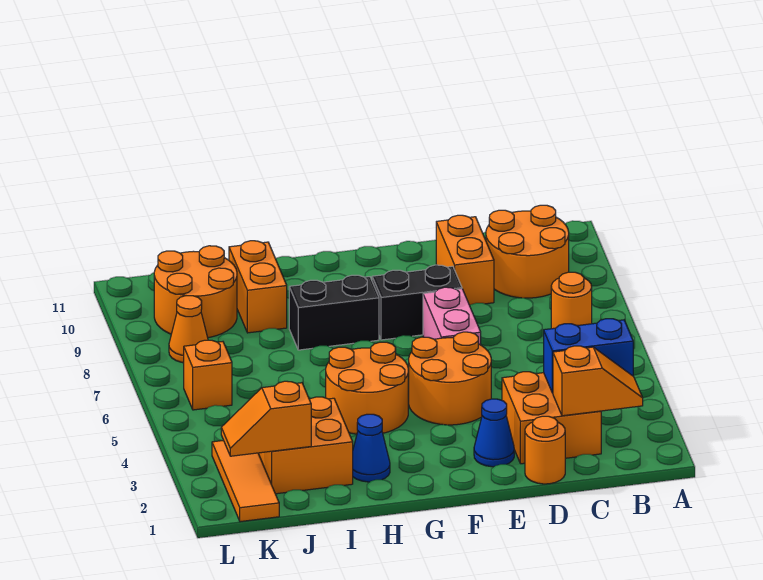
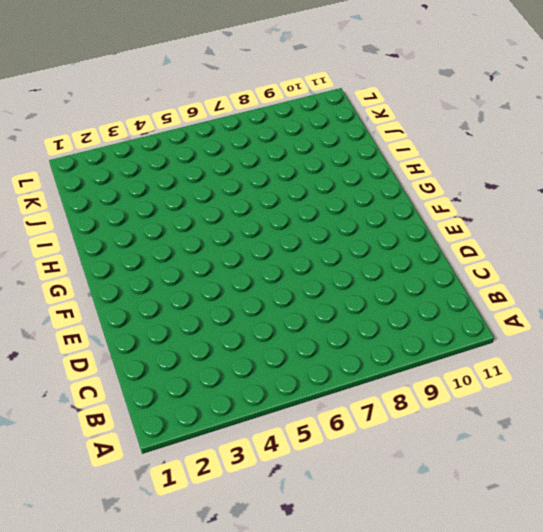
none -> orange round brick B7 level 1
none -> orange round brick B9:C10 level 1
none -> orange brick C2:D3 level 1

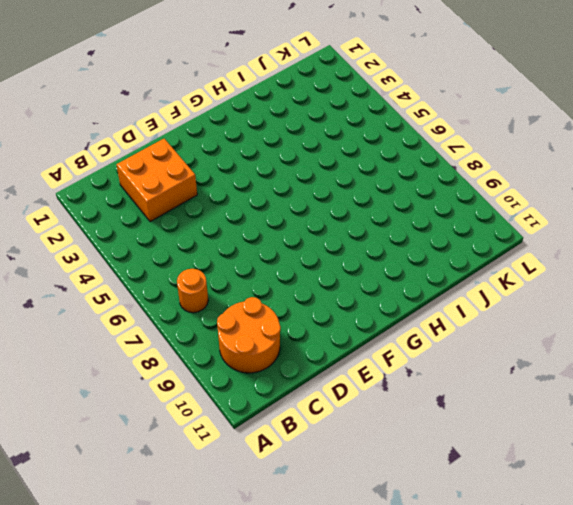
none -> orange round brick D1 level 1
none -> orange brick D9:D10 level 1
none -> blue cone E2 level 1

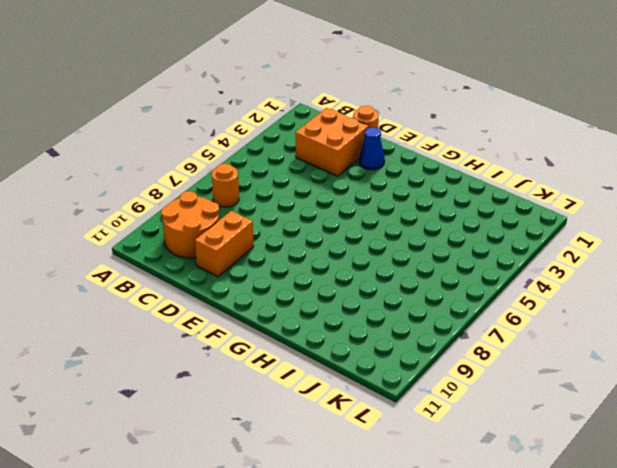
none -> orange round brick E4:F5 level 1
none -> pink brick E6:E7 level 1
none -> black brick E8:F8 level 1

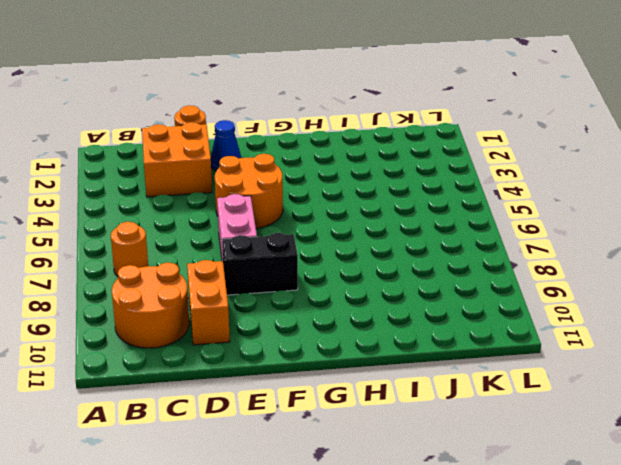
none -> orange round brick G4:H5 level 1
none -> black brick G8:H8 level 1
none -> blue cone H2 level 1

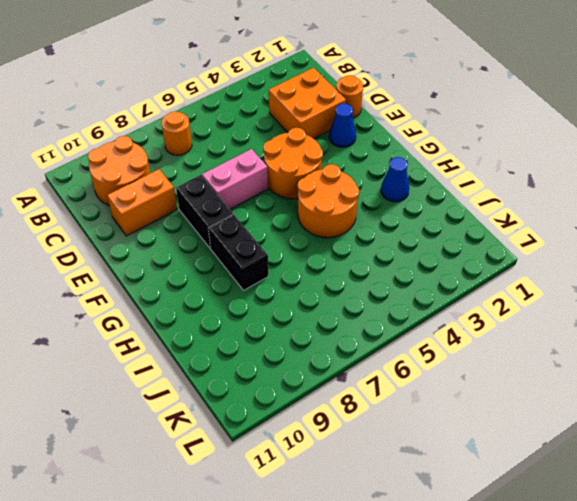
none -> orange brick I2:J3 level 1
none -> orange brick I9:I10 level 1
none -> orange round brick J9:K10 level 1

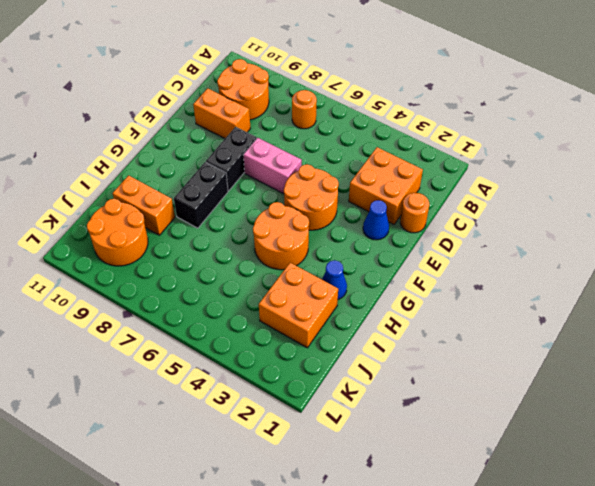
none -> orange tile K1:K3 level 1
none -> orange brick K6 level 1
none -> orange cone K8 level 1

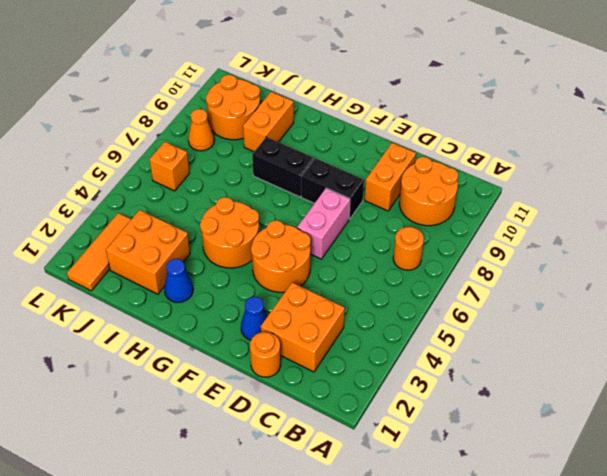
none -> orange slope B2:C2 level 2 top C
none -> blue brick B3:C3 level 2
none -> orange slope J2:K2 level 2 top J

